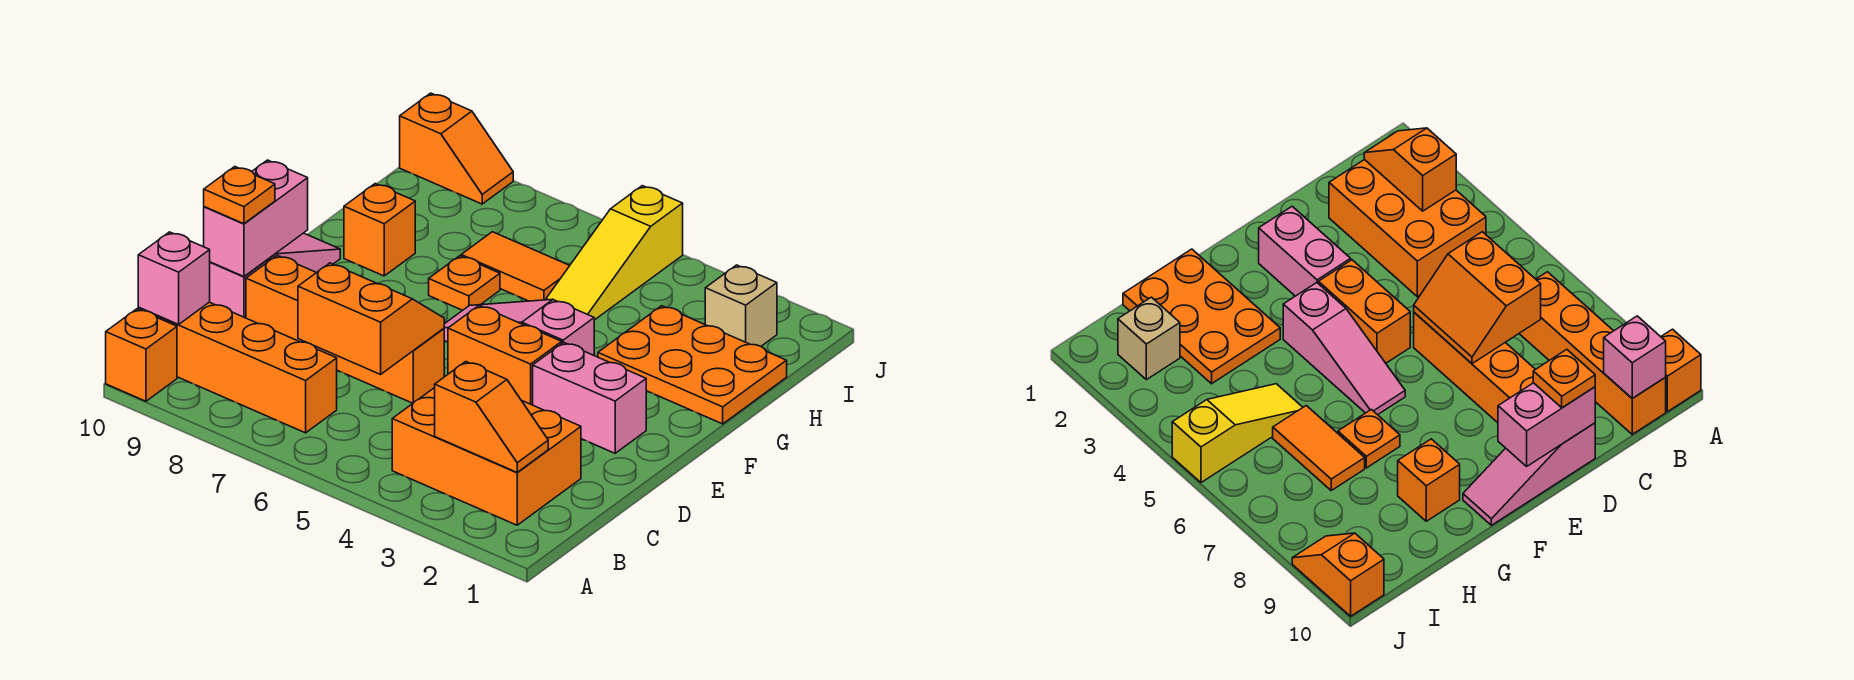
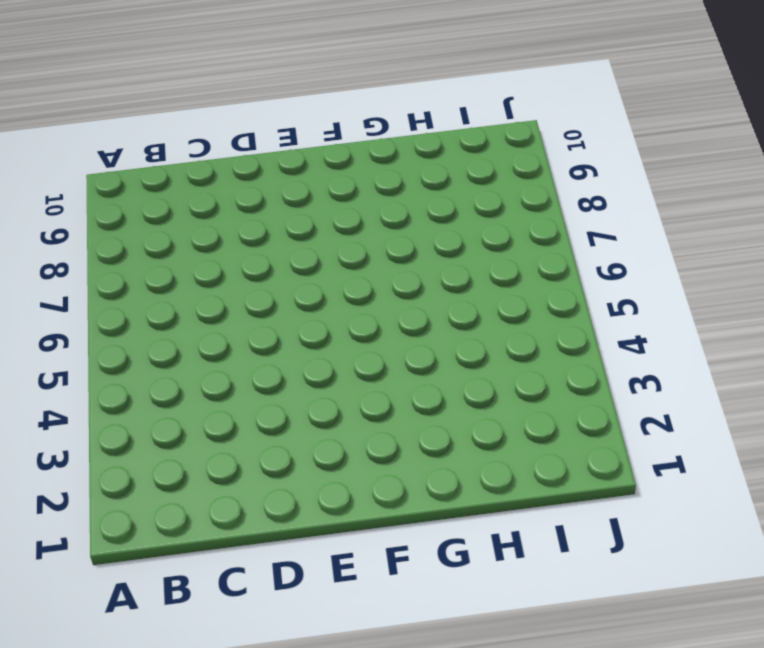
none -> orange brick A10 level 1
none -> orange brick B2:C4 level 1
none -> orange brick B7:B10 level 1

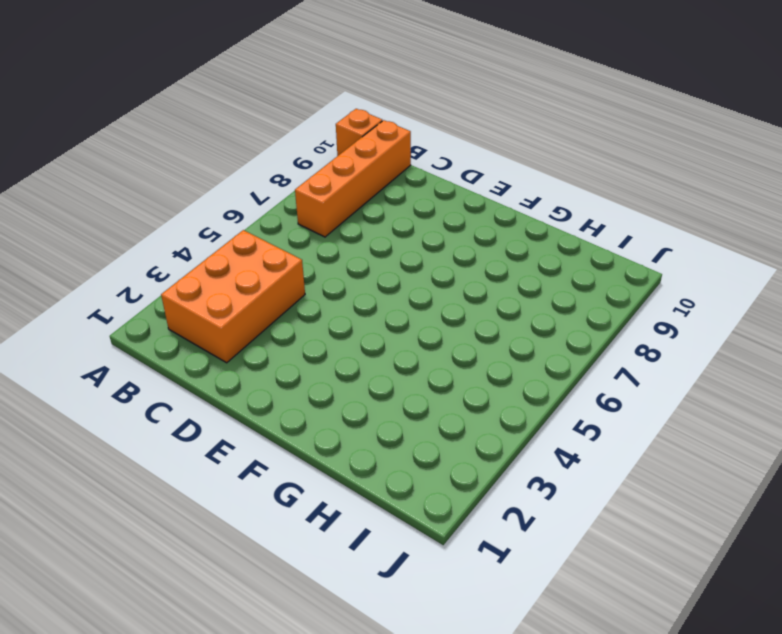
none -> orange brick D6:D9 level 1
none -> pink slope D10:F10 level 1 top D
none -> pink brick E2:E3 level 1

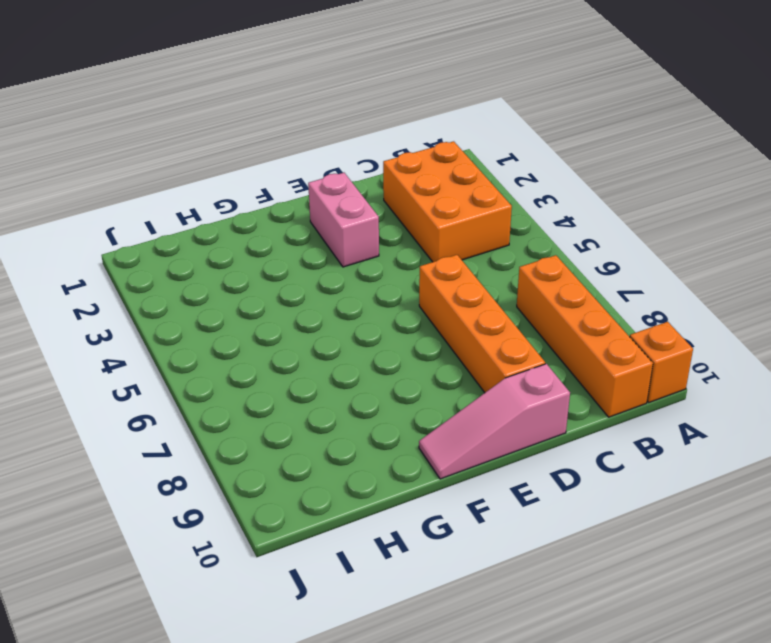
none -> orange brick E4:E5 level 1
none -> pink slope F4:F6 level 1 top 4
none -> orange plate G1:H3 level 1

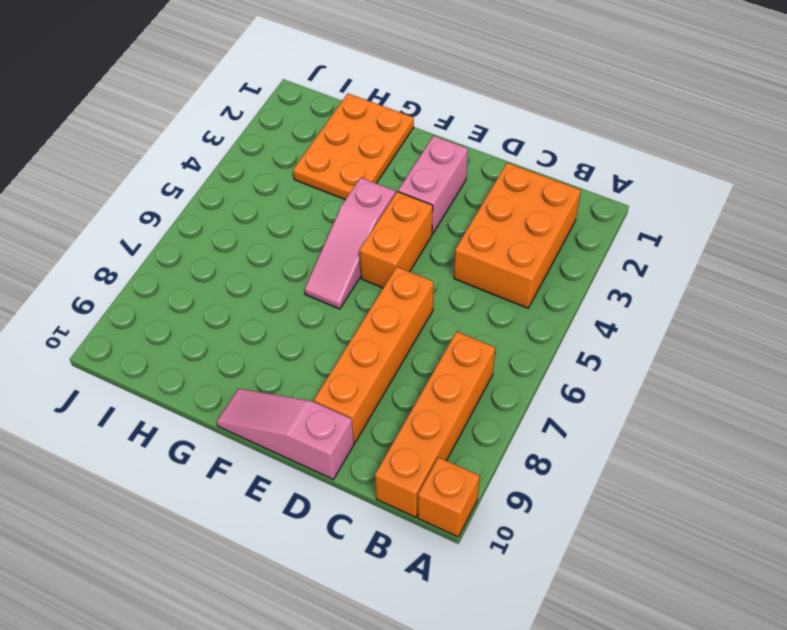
none -> orange plate G7 level 1
none -> orange brick G9 level 1
none -> yellow slope H5:J5 level 1 top J

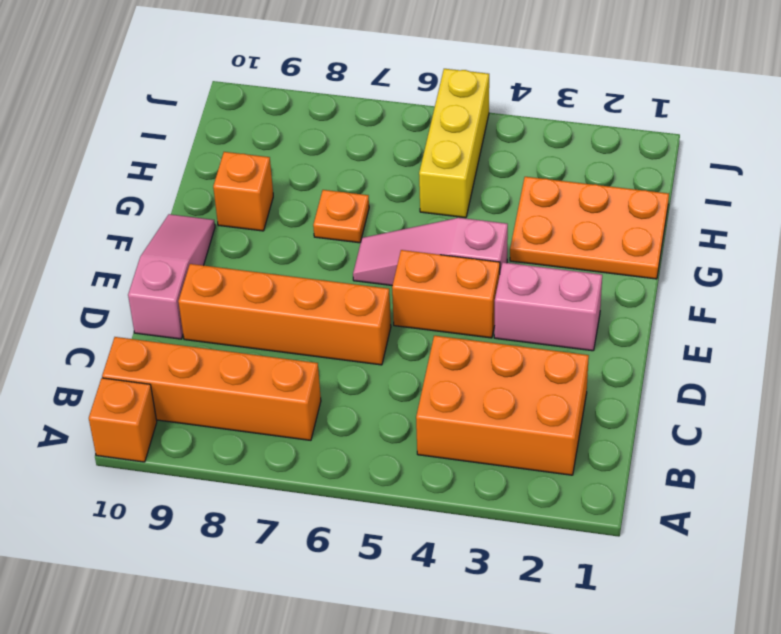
yellow brick H5:J5 level 1 -> yellow slope H5:J5 level 1 top J
none -> orange tile H6:H7 level 1
none -> tan brick I2 level 1
none -> orange slope J9:J10 level 1 top 10

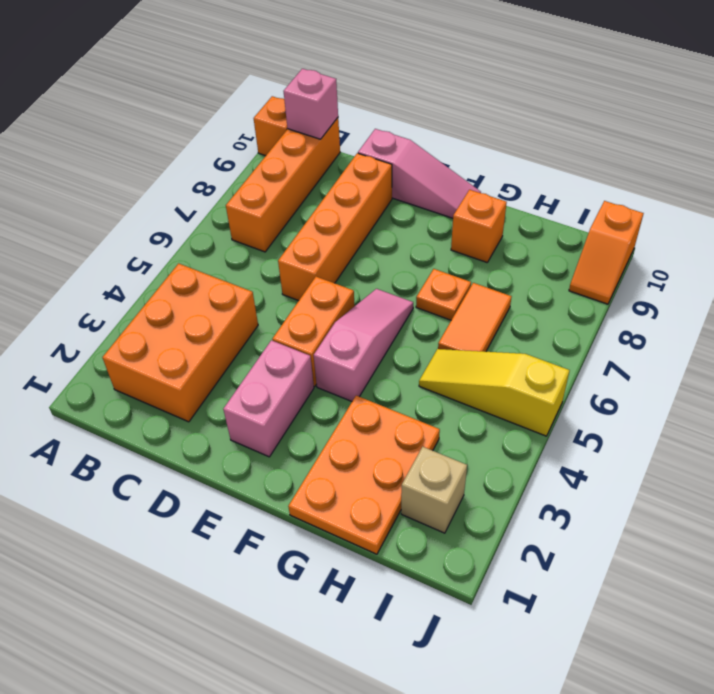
none -> orange slope B2:B3 level 2 top 3
none -> orange slope C6:D7 level 2 top C
none -> pink brick D10:E10 level 2

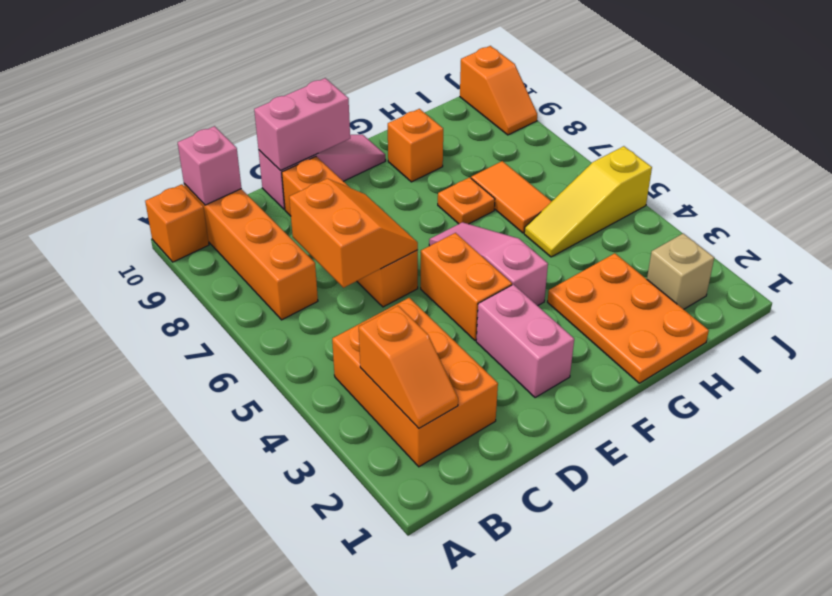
none -> orange plate D10 level 3

